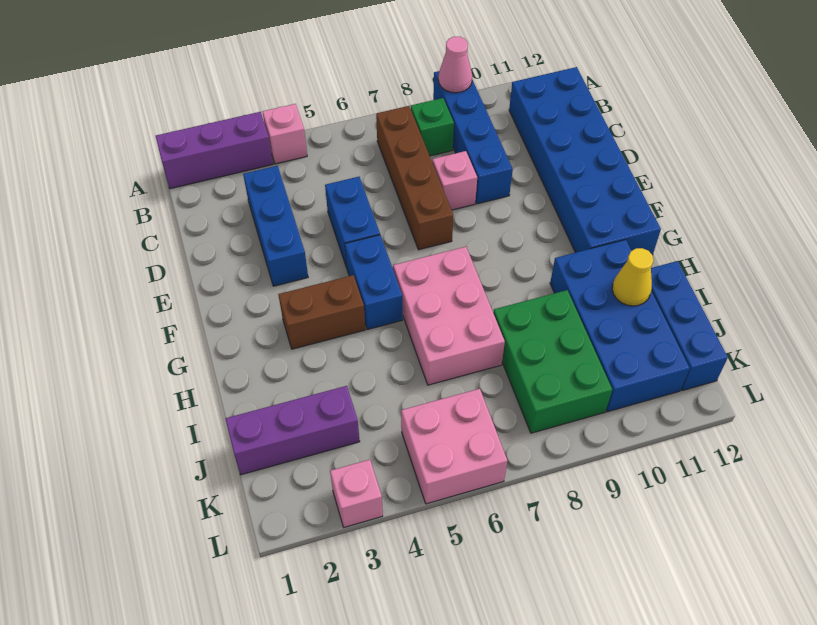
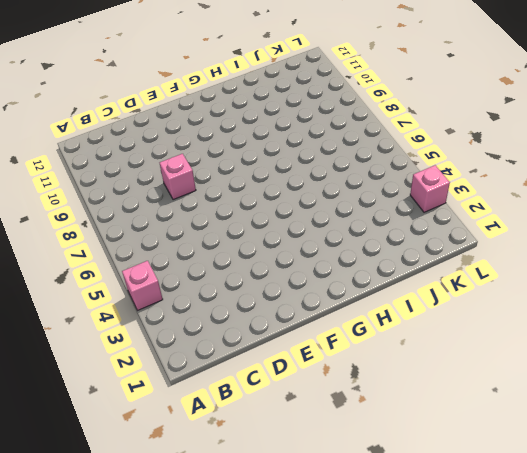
none -> purple brick A1:A3 level 1
none -> blue brick A9:D9 level 1
none -> brown brick B7:E7 level 1

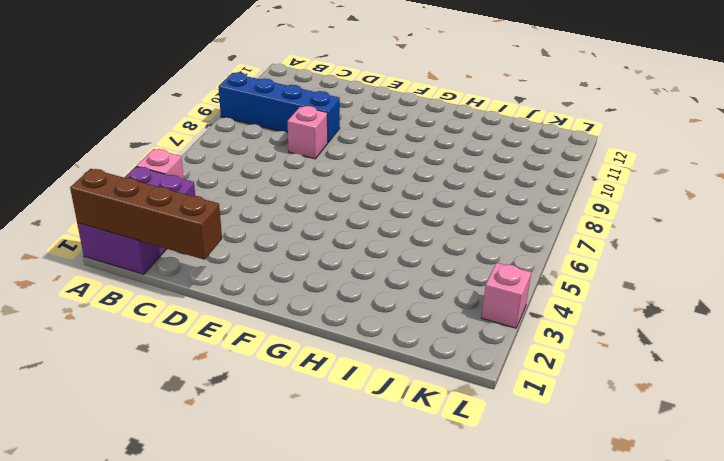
purple brick A1:B3 level 1 -> purple brick A1:A3 level 1
brown brick A1:D1 level 2 -> brown brick B7:E7 level 1
none -> green brick B8 level 1
none -> blue brick B11:G12 level 1
none -> blue brick C3:E3 level 1

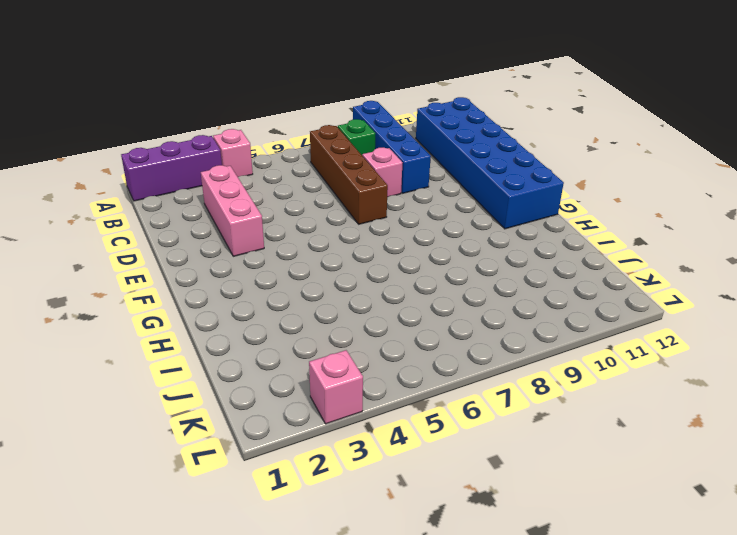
pink brick C3:E3 level 1 -> blue brick C3:E3 level 1
none -> blue brick D5:E5 level 1
none -> blue brick F5:G5 level 1
none -> brown brick G3:G4 level 1

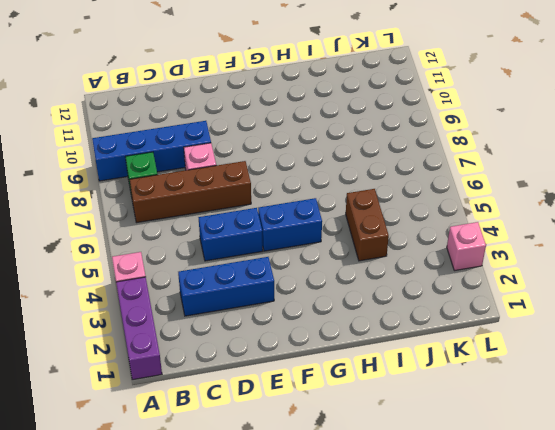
brown brick I4:I5 level 1 -> brown brick G3:G4 level 1
none -> blue brick B11:G12 level 1
none -> pink brick G6:I7 level 1
none -> blue brick H10:K11 level 1

